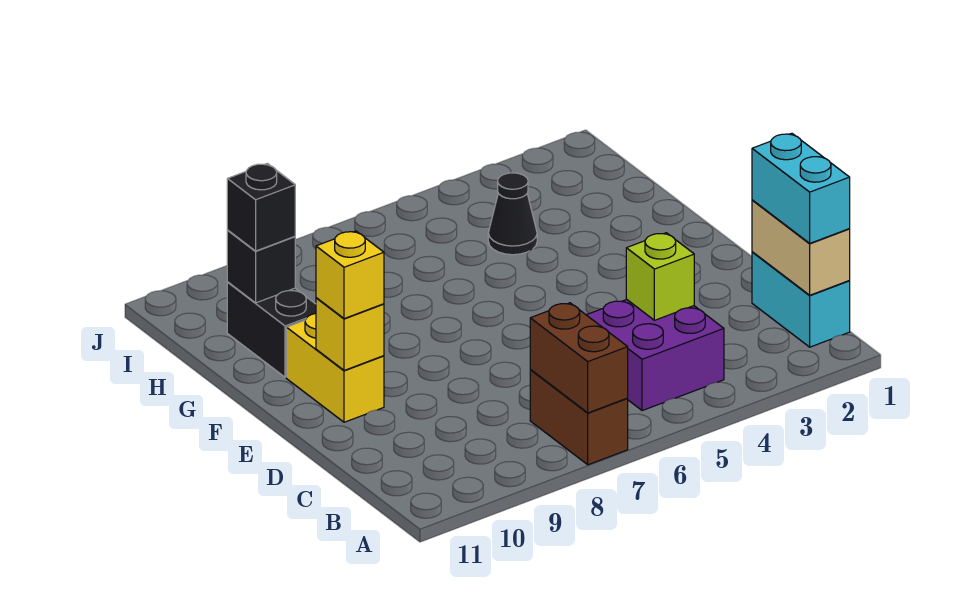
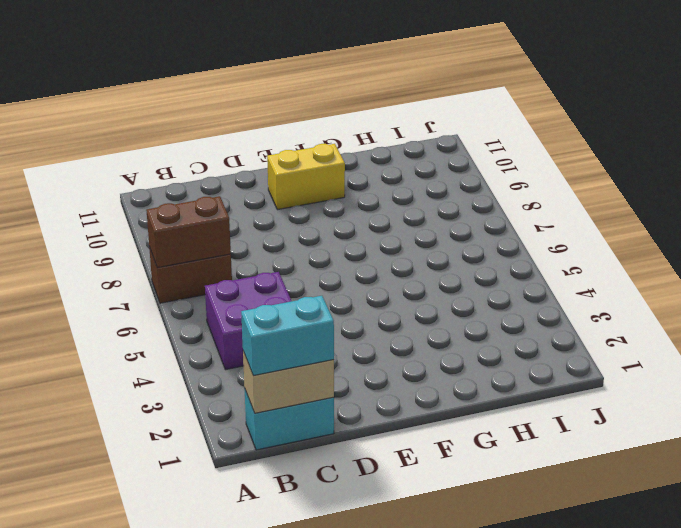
none -> black brick G10:H10 level 1
none -> black cone H4 level 1
none -> lime brick C4 level 2

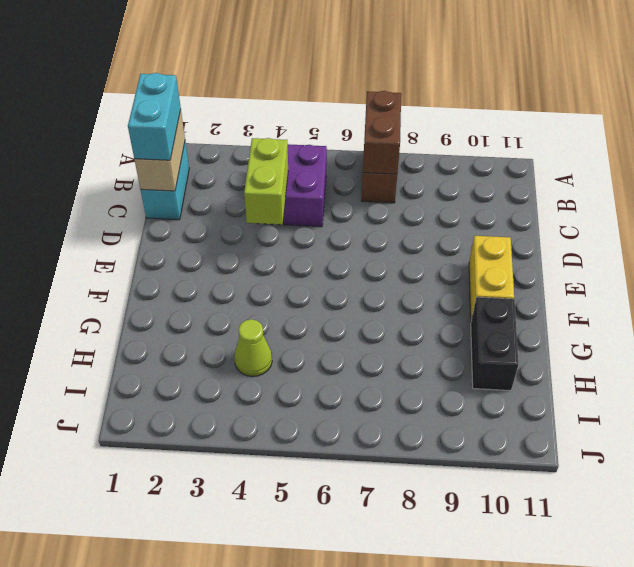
lime brick C4:D4 level 2 -> lime brick C4 level 2
lime cone H4 level 1 -> black cone H4 level 1
none -> yellow brick E10 level 2
none -> black brick H10 level 2
none -> yellow brick E10 level 3

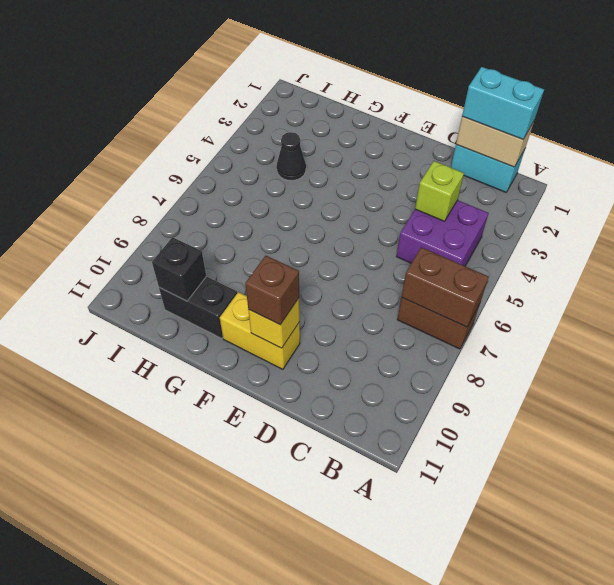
brown brick E10 level 3 -> yellow brick E10 level 3
none -> black brick H10 level 3

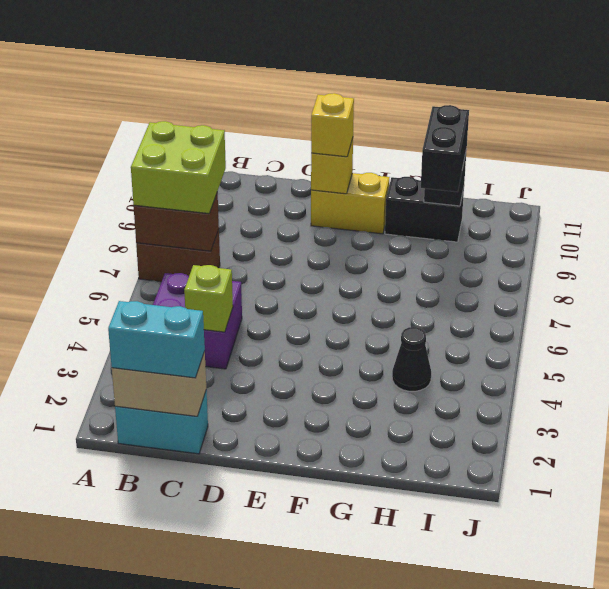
lime brick A7:B8 level 3 -> none
black brick H9:H10 level 3 -> black brick H10 level 3

